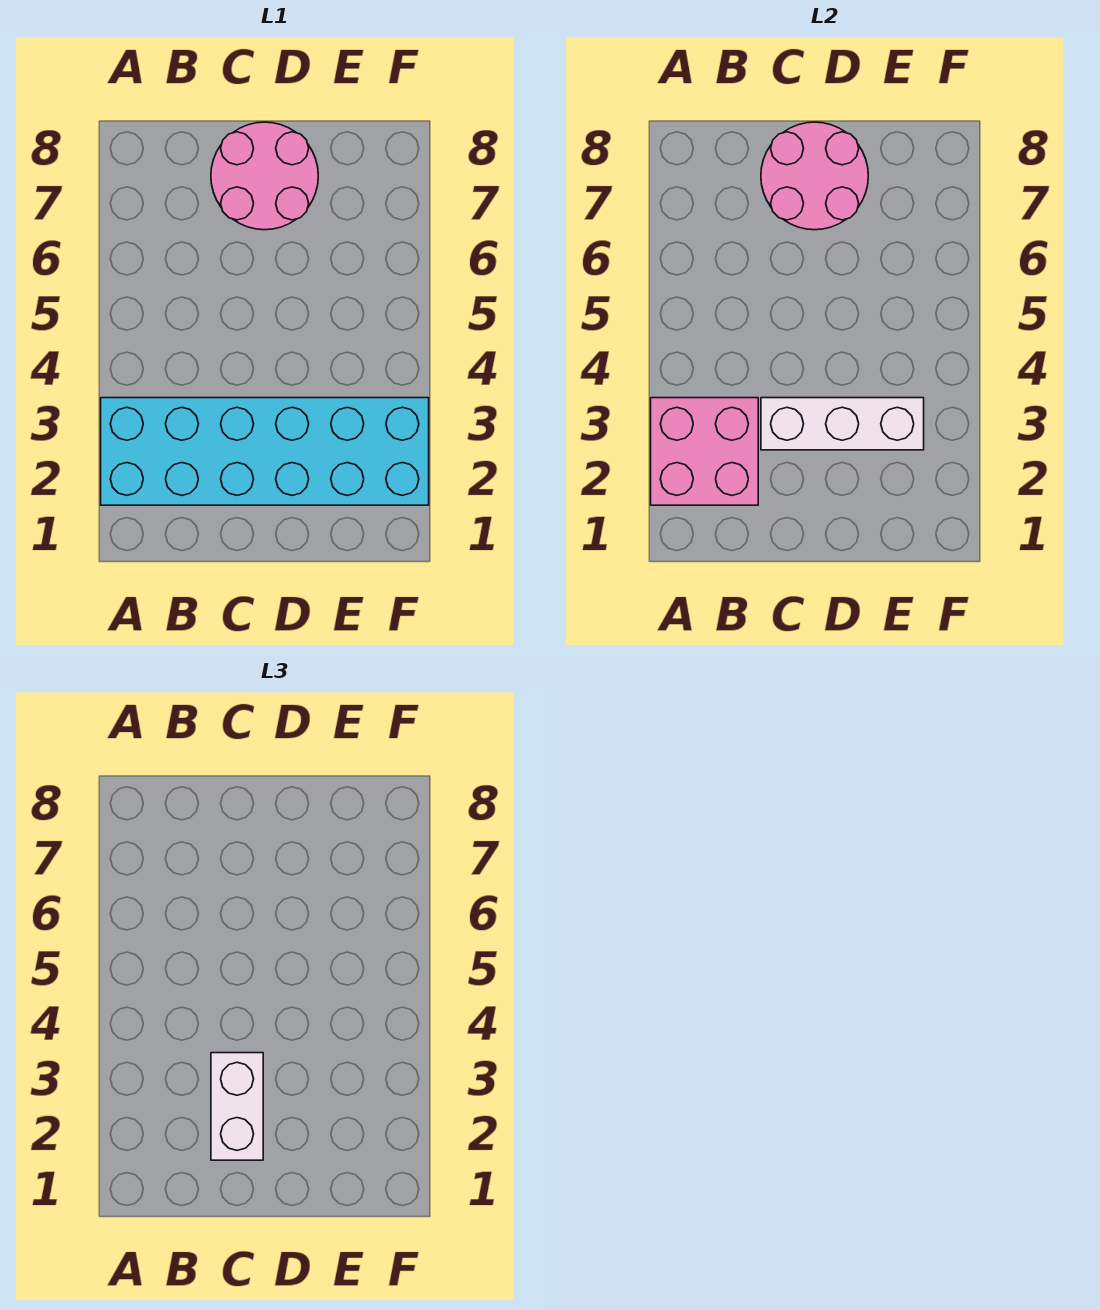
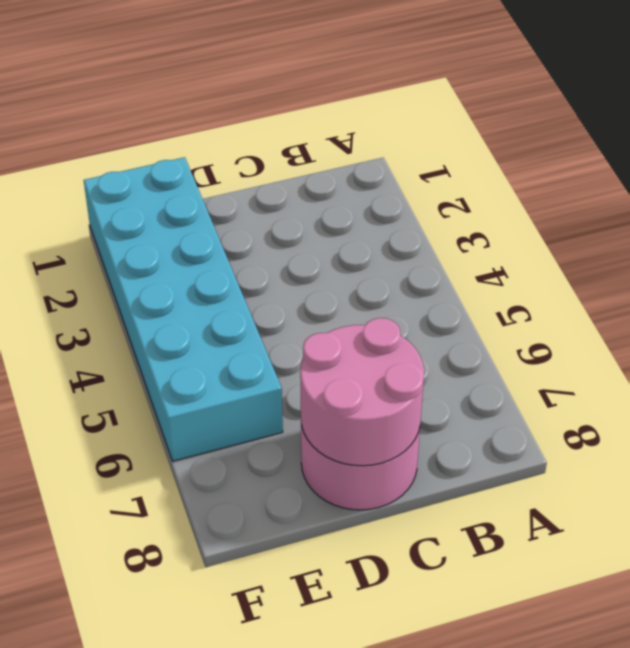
cyan brick E1:F6 level 1 -> cyan brick A2:F3 level 1
none -> pink brick A2:B3 level 2
none -> white brick C3:E3 level 2

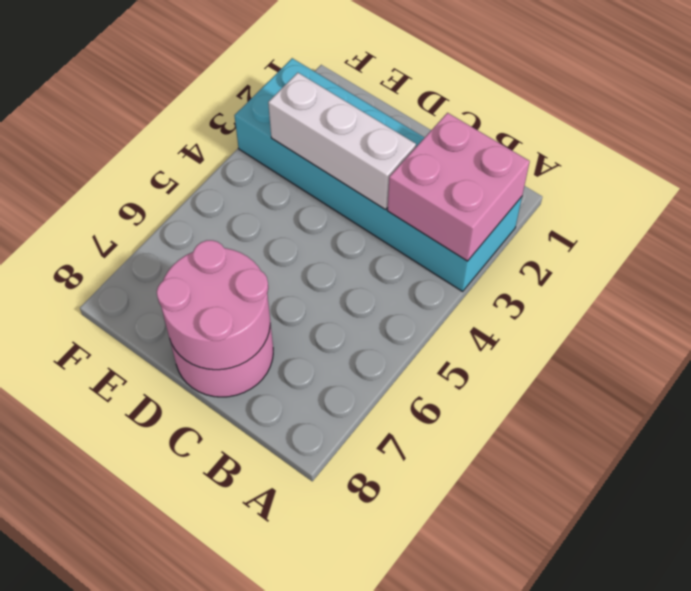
none -> white brick C2:C3 level 3

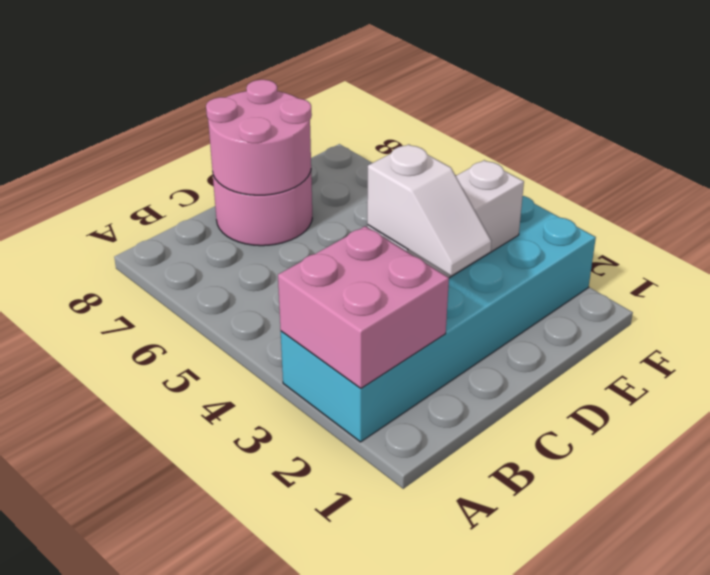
white slope C2:C3 level 3 top 3 -> white brick C2:C3 level 3

